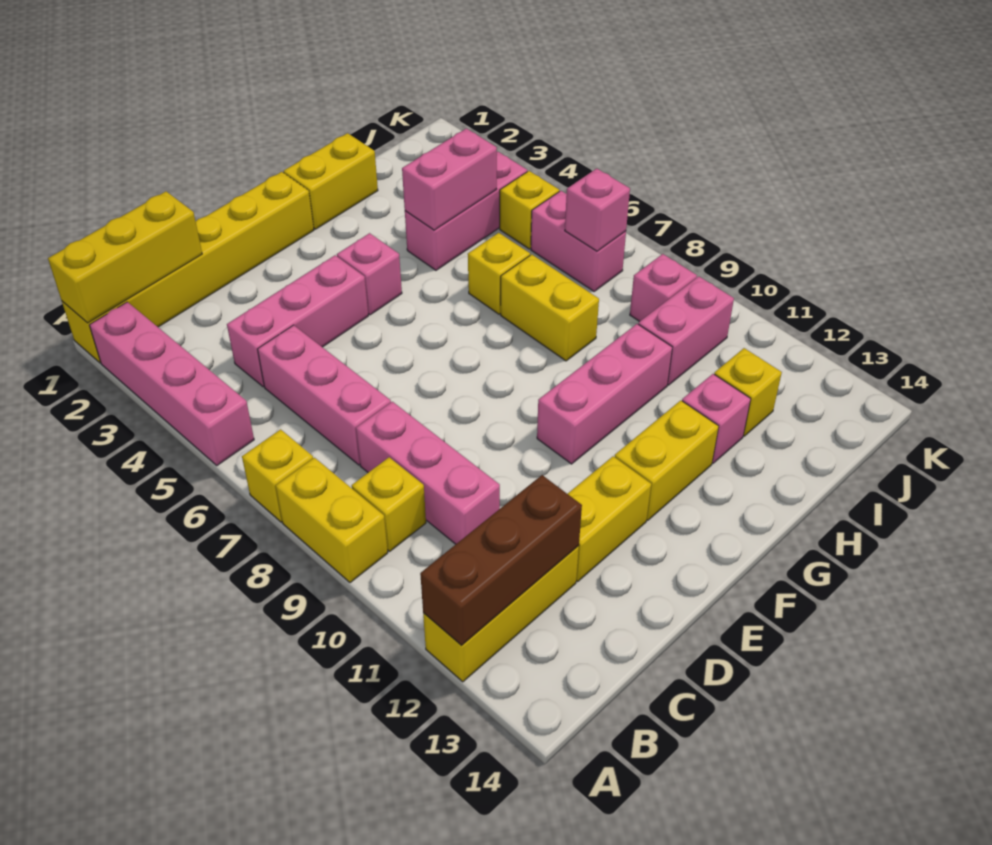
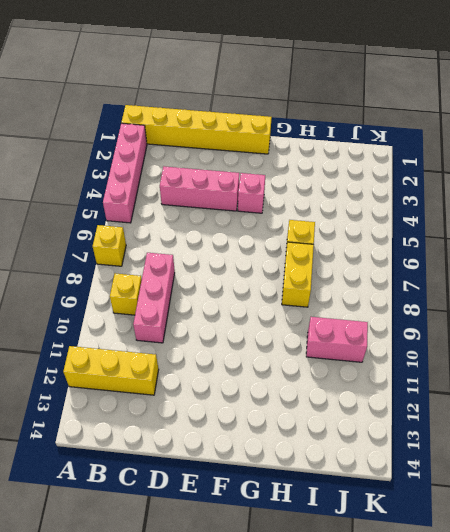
none -> yellow brick A8:A9 level 1
none -> pink brick C5:C7 level 1
none -> yellow brick D12:E12 level 1

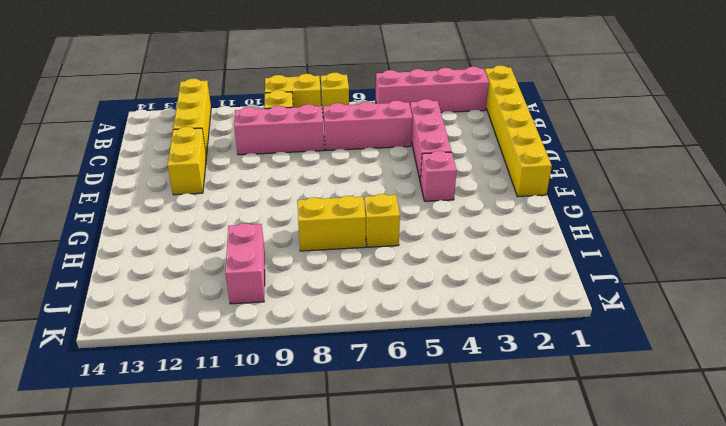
none -> pink brick F10:H10 level 1
none -> yellow brick F12:G12 level 1
none -> yellow brick G1:H1 level 1

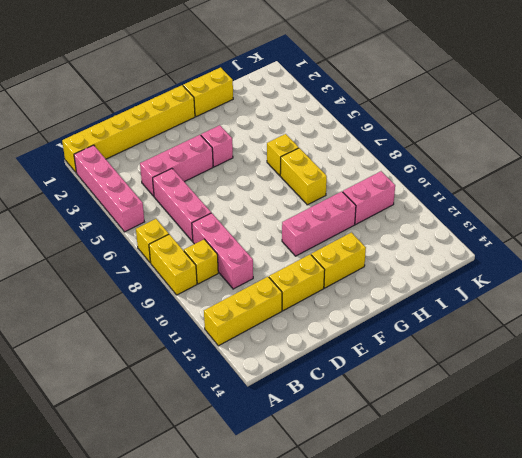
none -> pink brick H4:J4 level 1
none -> pink brick H12 level 1
none -> yellow brick I12 level 1

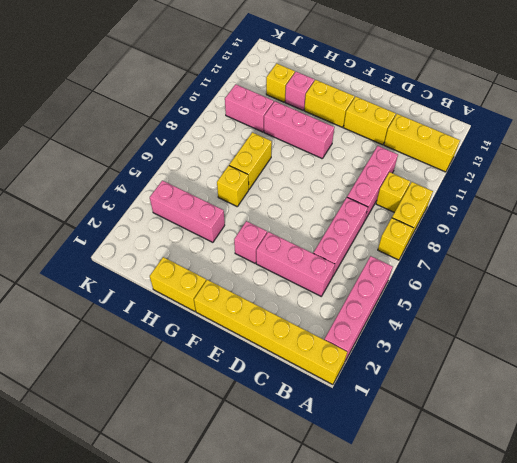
none -> yellow brick J5 level 1
none -> pink brick J6:J7 level 1
none -> pink brick J9 level 1

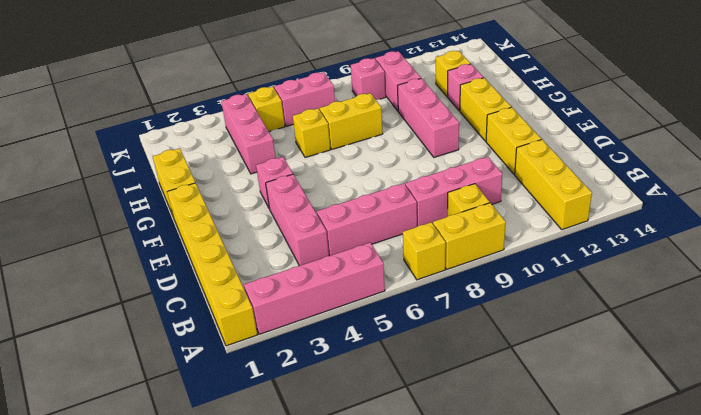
none -> yellow brick A1:C1 level 2
none -> brown brick A12:C12 level 2
none -> pink brick H4:I4 level 2

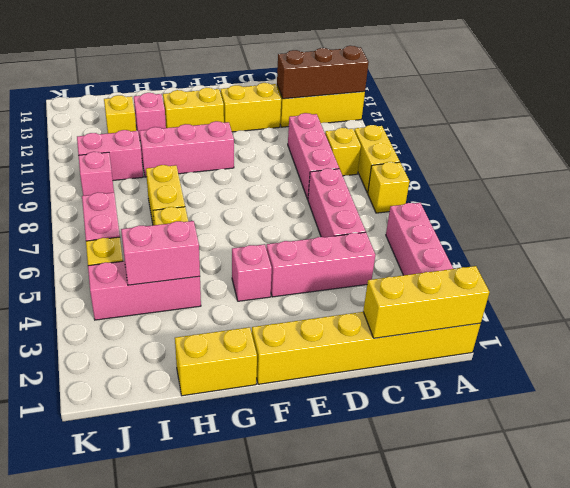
none -> pink brick J7 level 2

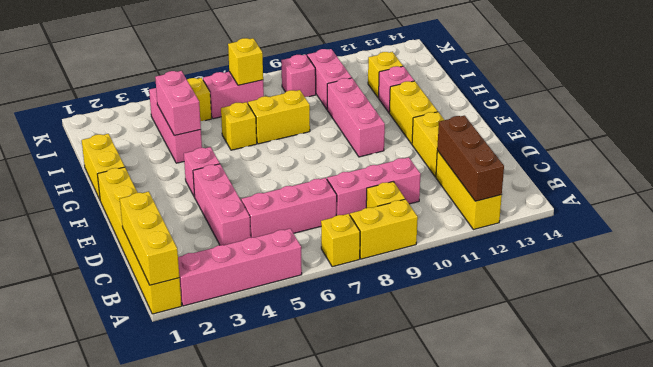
yellow brick J7 level 2 -> pink brick J7 level 2

